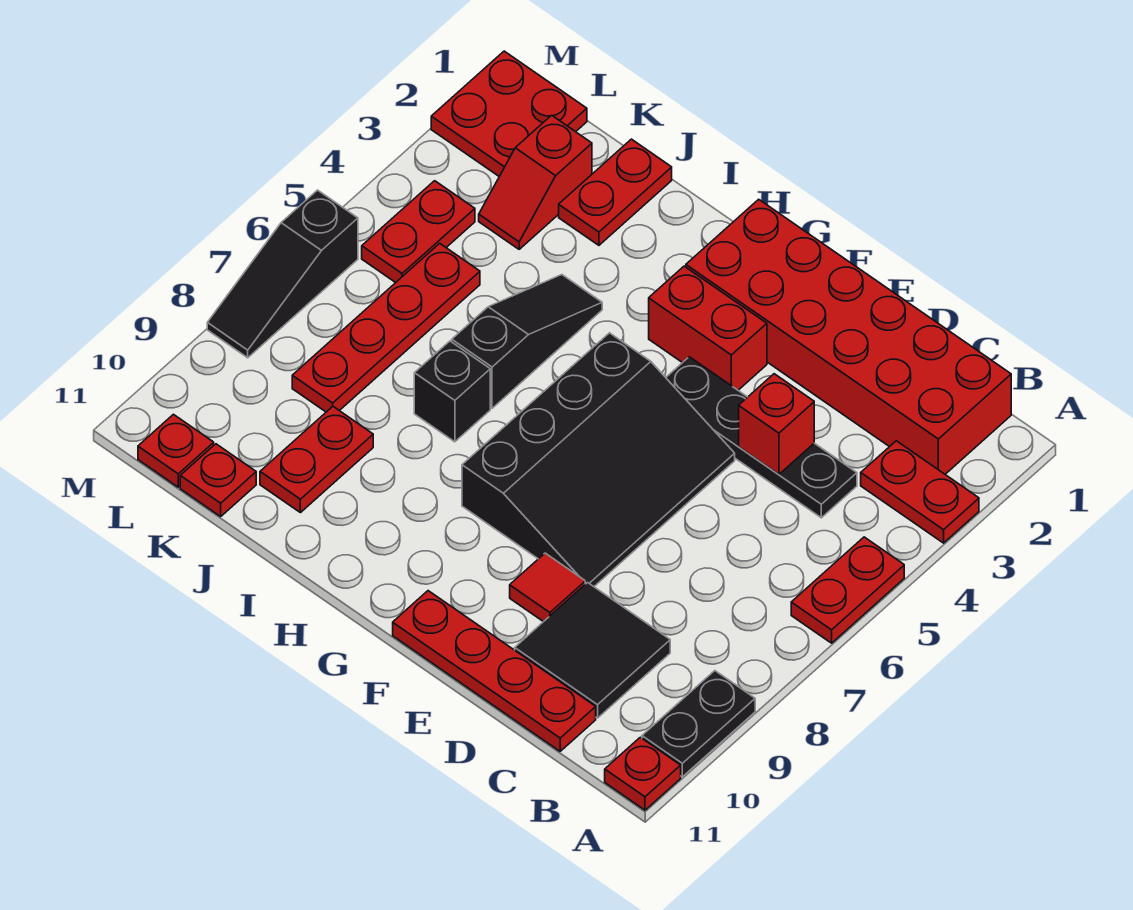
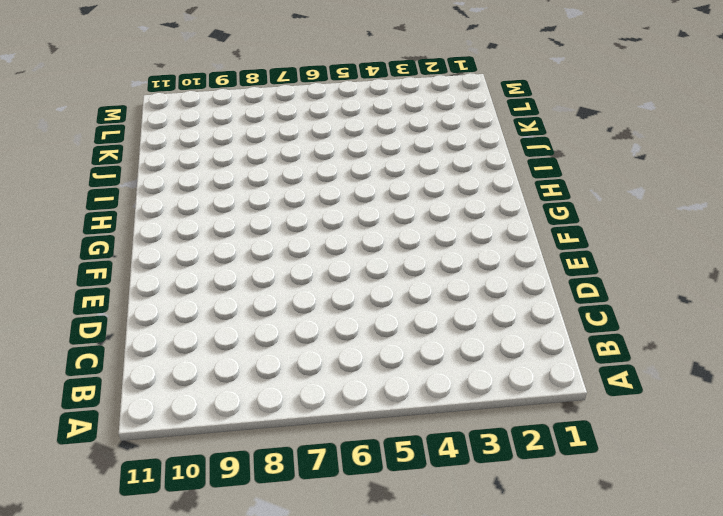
none -> red plate A3:B3 level 1
none -> red plate A5:A6 level 1
none -> black plate A9:A10 level 1

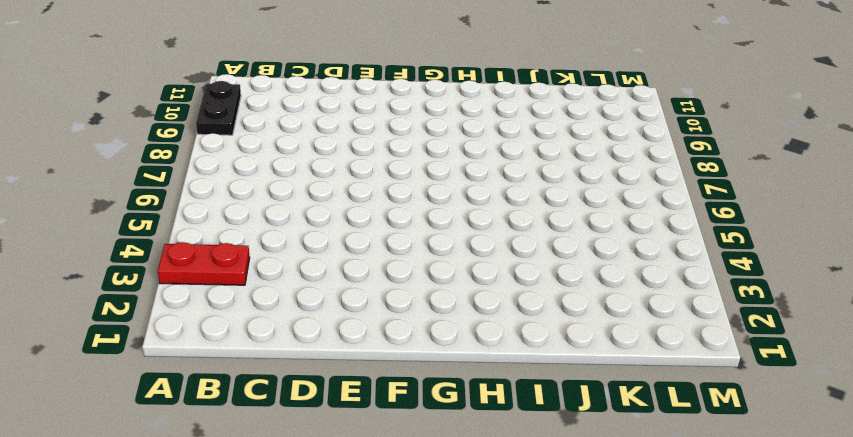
none -> red plate A5:A6 level 1
none -> red plate A11 level 1
none -> red brick B1:G2 level 1

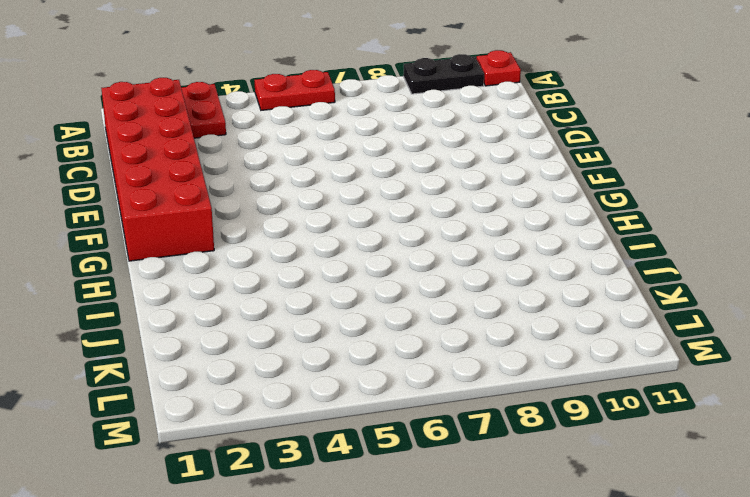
none -> black plate C4:F4 level 1
none -> black tile C9:D10 level 1
none -> red plate C11:F11 level 1

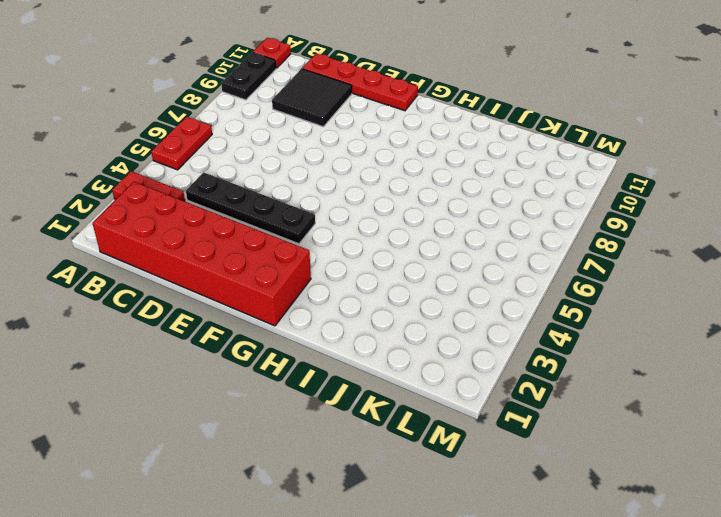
none -> black slope E5:G8 level 1 top G
none -> red tile E9 level 1
none -> red brick F3:G3 level 1

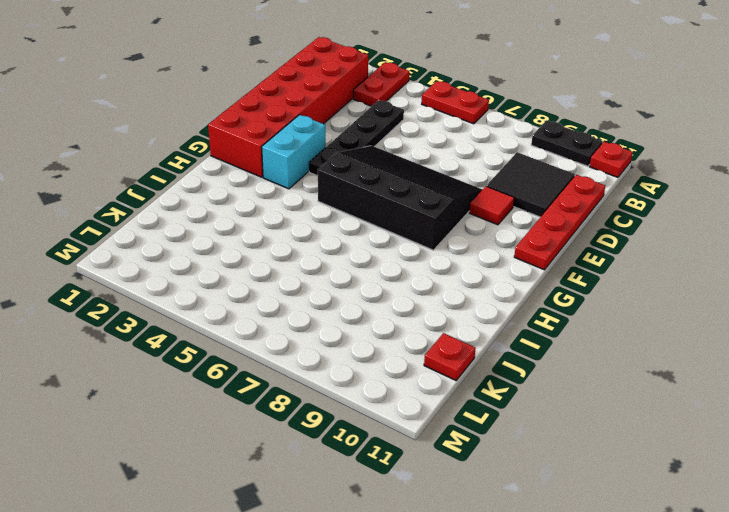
cyan brick F3:G3 level 1 -> red brick F3:G3 level 1
none -> black slope I4:I6 level 1 top 6
none -> black brick I7 level 1
none -> red plate J1:J2 level 1

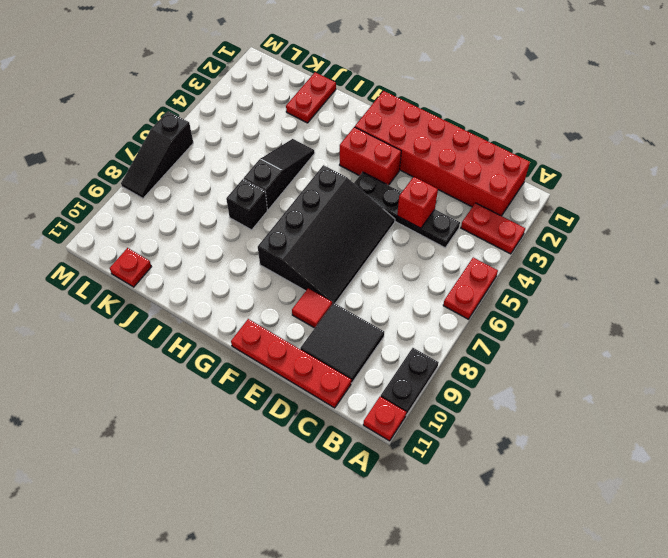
none -> red plate J9:J10 level 1
none -> red slope K2:K3 level 1 top 2
none -> red plate K5:K8 level 1

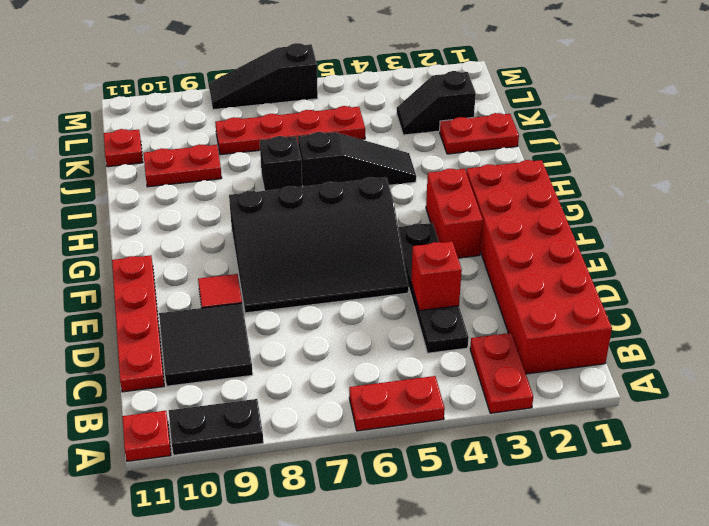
black slope K2:K3 level 1 top 2 -> red slope K2:K3 level 1 top 2
none -> red plate L1:M2 level 1
none -> red plate L4:L5 level 1
none -> red plate L11 level 1

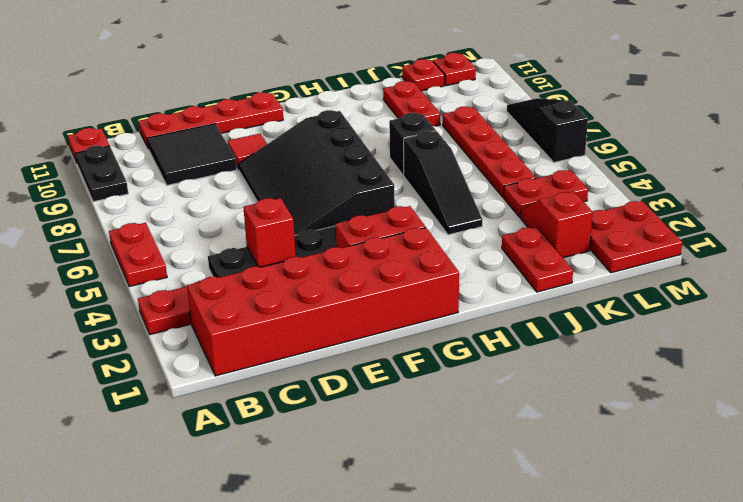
red plate K4:L4 level 1 -> red plate L4:L5 level 1

